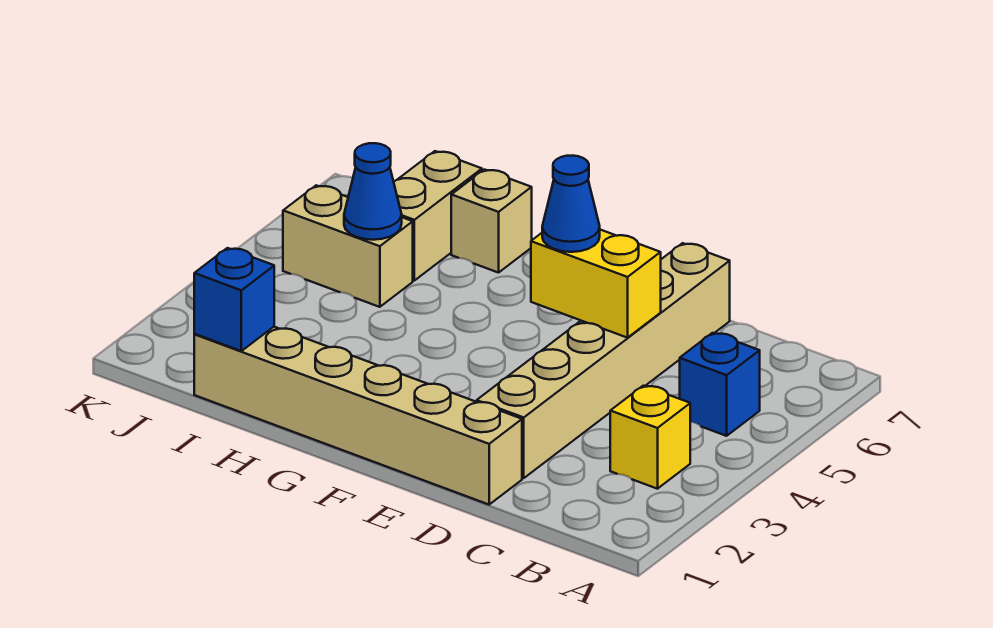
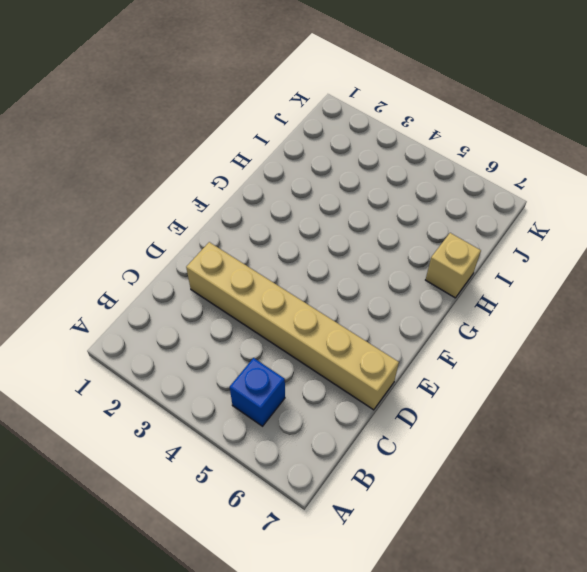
none -> yellow brick B3 level 1
none -> tan brick D1:I1 level 1

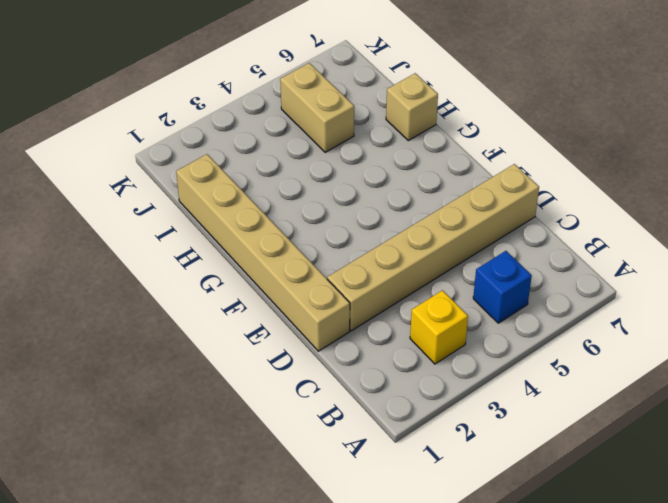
none -> tan brick I6:I7 level 1
none -> yellow brick D5:E5 level 2

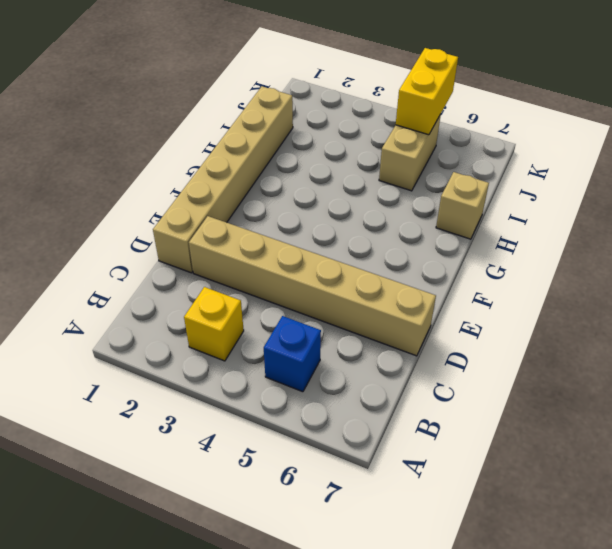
yellow brick J5:K5 level 2 -> yellow brick D5:E5 level 2
none -> tan brick I6:I7 level 1
none -> blue brick I1 level 2

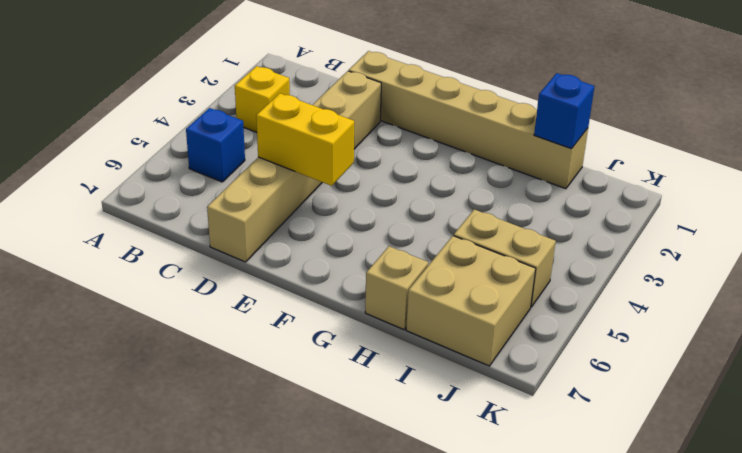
tan brick I6:J7 level 1 -> tan brick I6:I7 level 1
none -> blue cone I5 level 2
none -> blue cone E5 level 3

